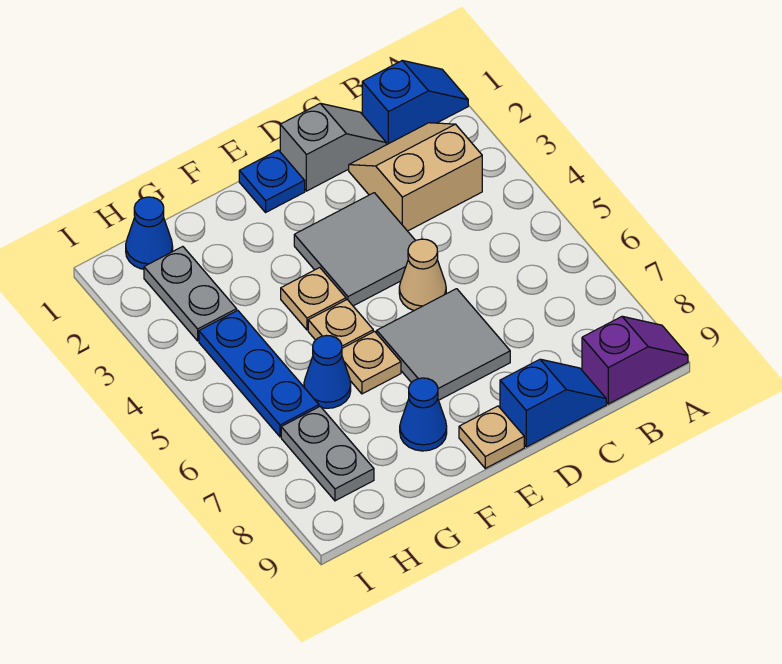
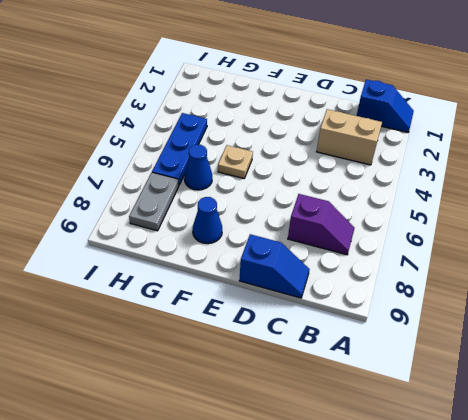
purple slope B7:C7 level 1 top C -> purple slope A9:B9 level 1 top B
none -> grey slope C1:D1 level 1 top D
none -> grey tile D3:E4 level 1
none -> tan cone D5 level 1

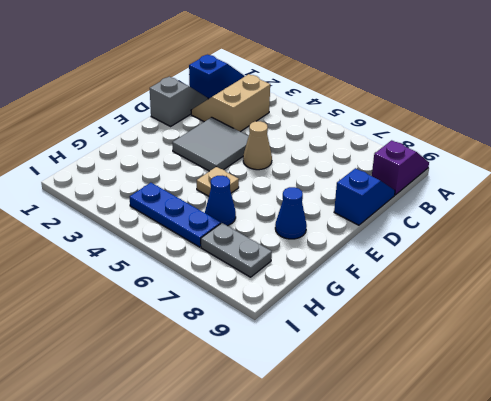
none -> grey tile D6:E7 level 1
none -> blue plate E1 level 1
none -> tan plate E9 level 1

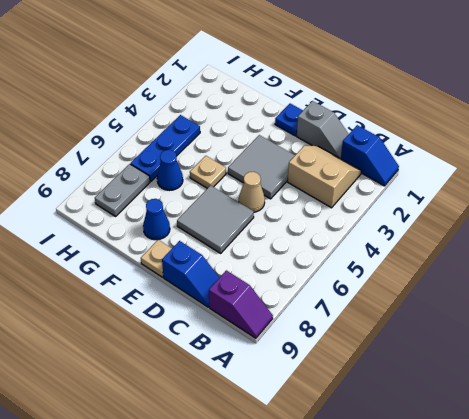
none -> tan plate F4 level 1
none -> tan plate F6 level 1
none -> blue cone H1 level 1

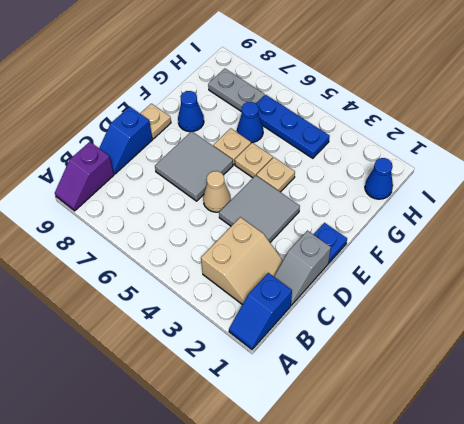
none -> grey plate H2:H3 level 1

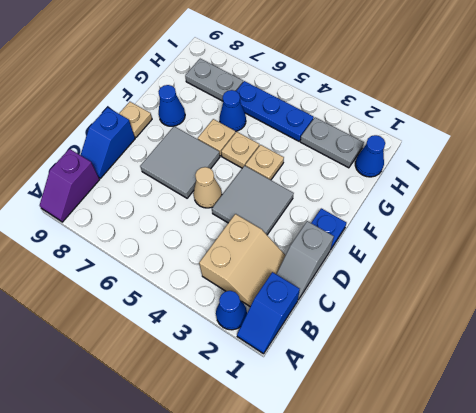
blue cone A2 level 1 -> none

